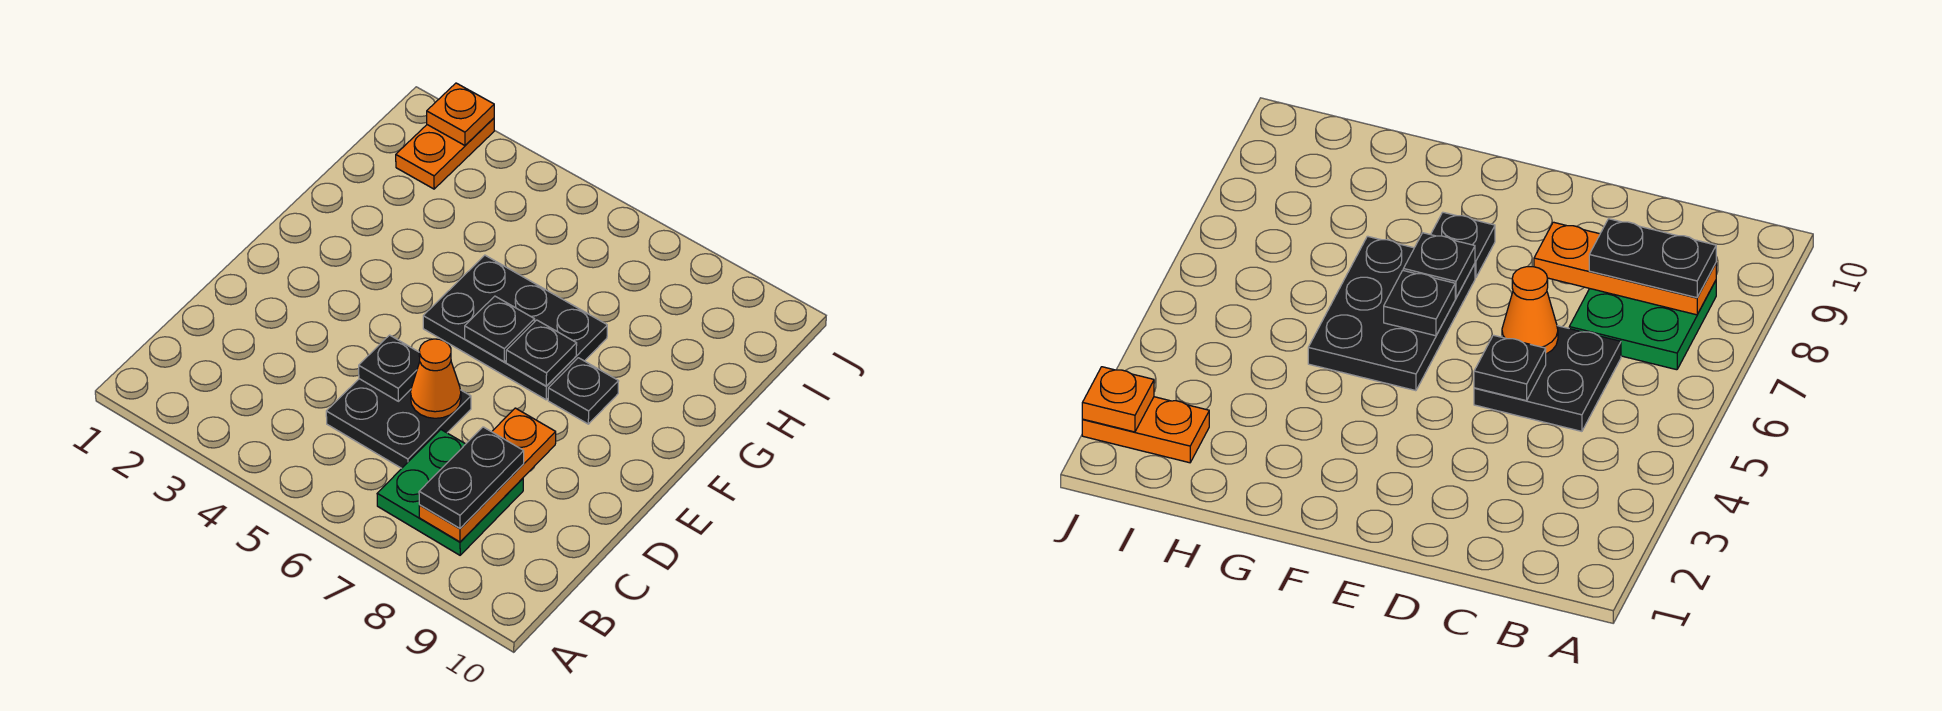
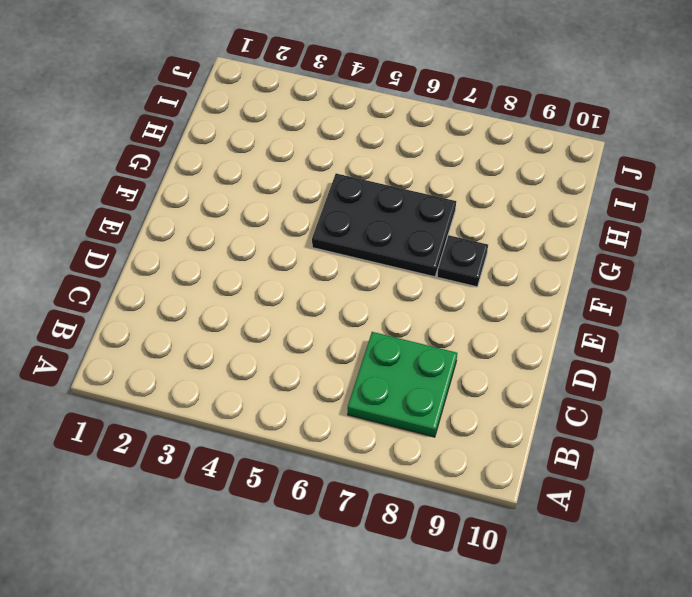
none -> black plate C5:D6 level 1
none -> orange plate I2:J2 level 1
none -> orange plate B8:D8 level 2

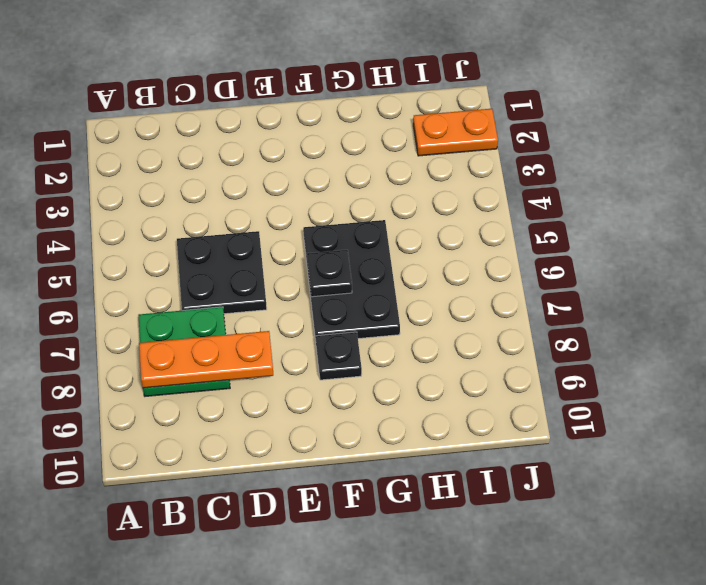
none -> black plate D5 level 2
none -> orange cone D6 level 2
none -> black plate F7 level 2

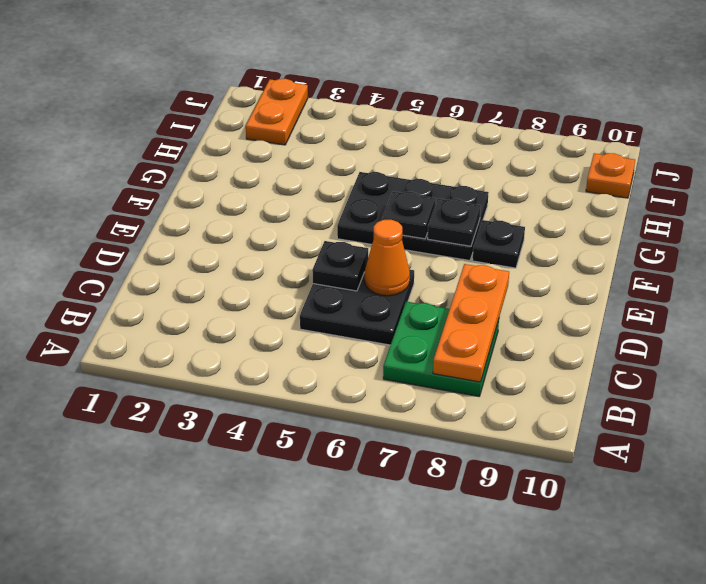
orange plate I10 level 1 -> orange plate J2 level 2
none -> black plate B8:C8 level 3

